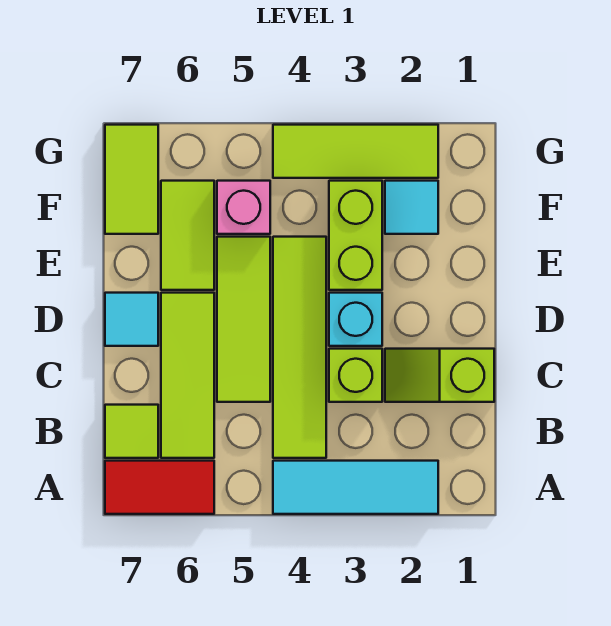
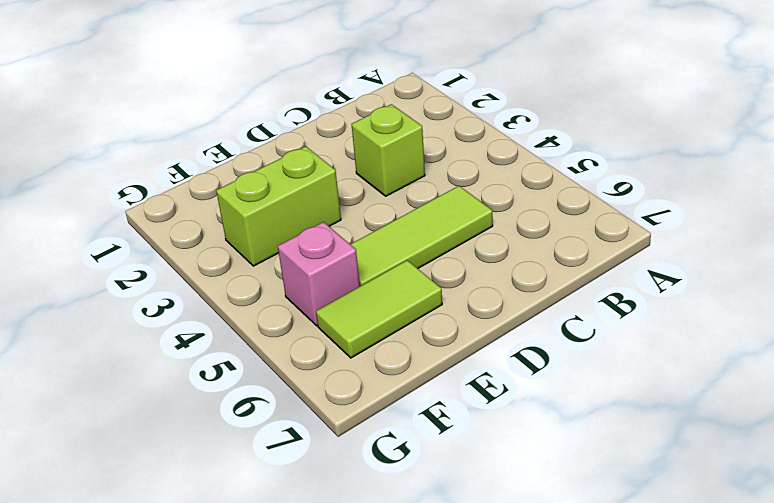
none -> cyan tile A2:A4 level 1
none -> red tile A6:A7 level 1
none -> lime tile B4:E4 level 1

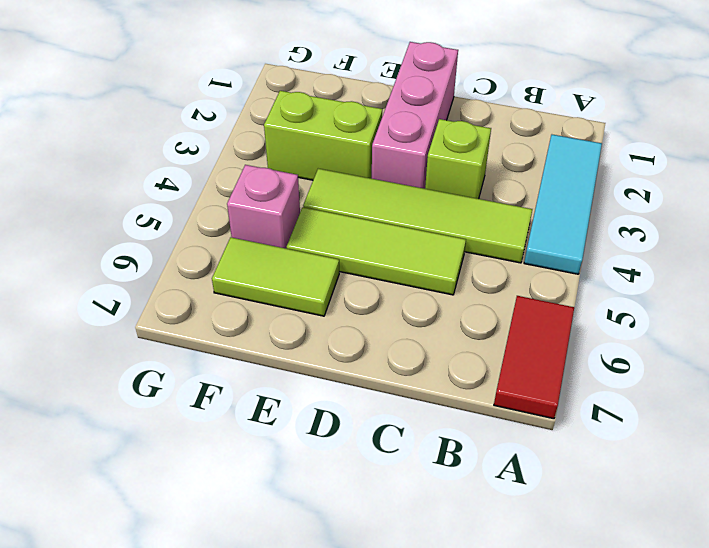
pink brick D1:D3 level 1 -> cyan brick D3 level 1
none -> lime tile B6:D6 level 1
none -> lime tile B7 level 1
none -> lime slope C1:C2 level 1 top 1

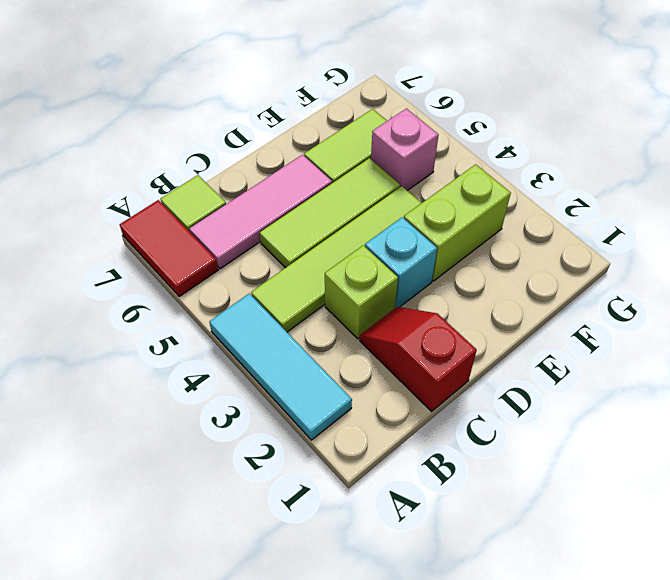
pink tile B6:D6 level 1 -> lime tile B6:D6 level 1
red slope C1:C2 level 1 top 1 -> lime slope C1:C2 level 1 top 1
none -> cyan tile D7 level 1
none -> cyan tile F2 level 1
none -> lime tile F7:G7 level 1

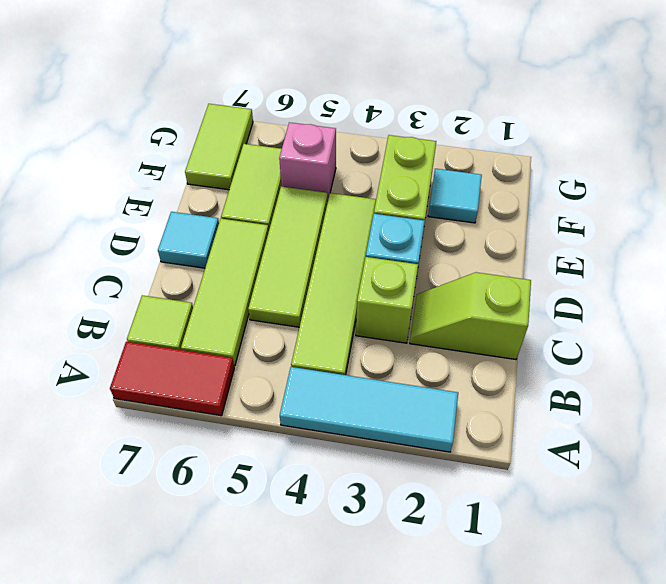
none -> lime tile G2:G4 level 1

